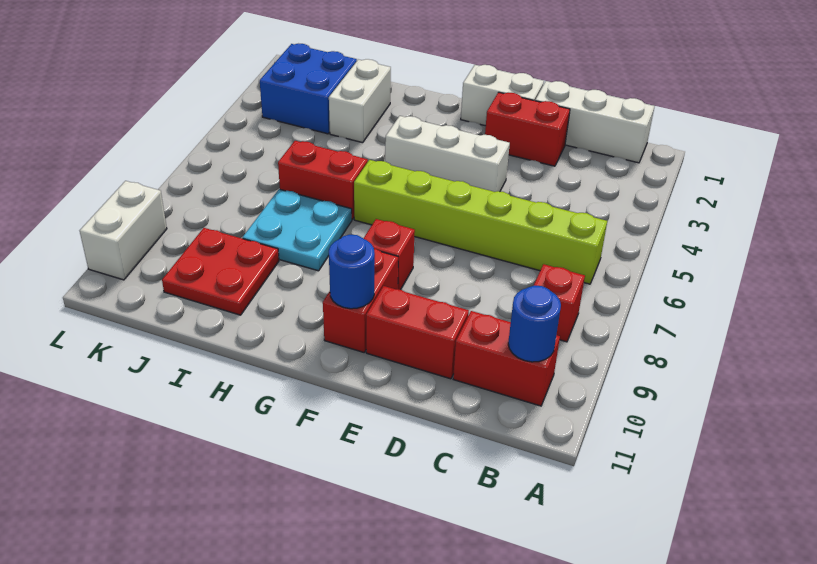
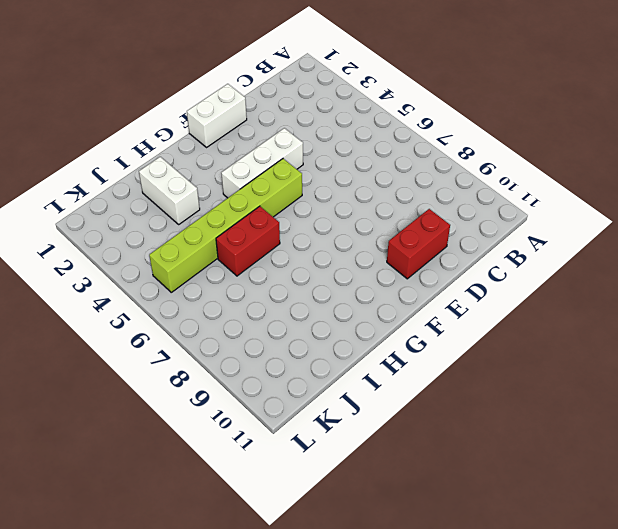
lime brick F5:K5 level 1 -> lime brick B6:G6 level 1
none -> white brick B1:D1 level 1
none -> red brick B8 level 1
none -> red brick B10:C10 level 1

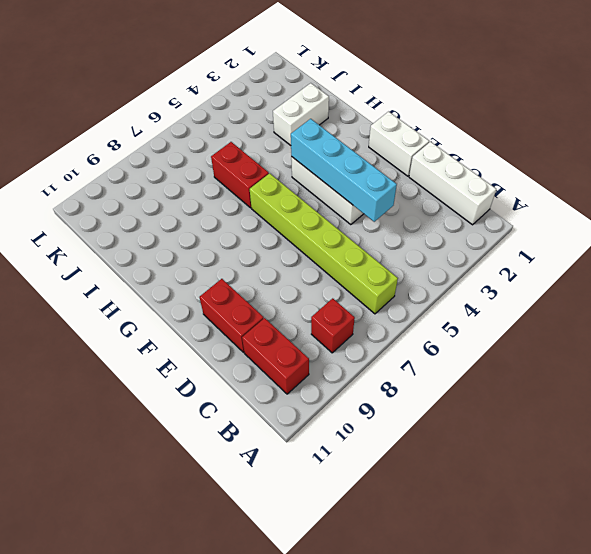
cyan brick D4:G4 level 2 -> none
none -> red brick D2:E2 level 1
none -> red brick F8 level 1
none -> red brick F9:F10 level 1

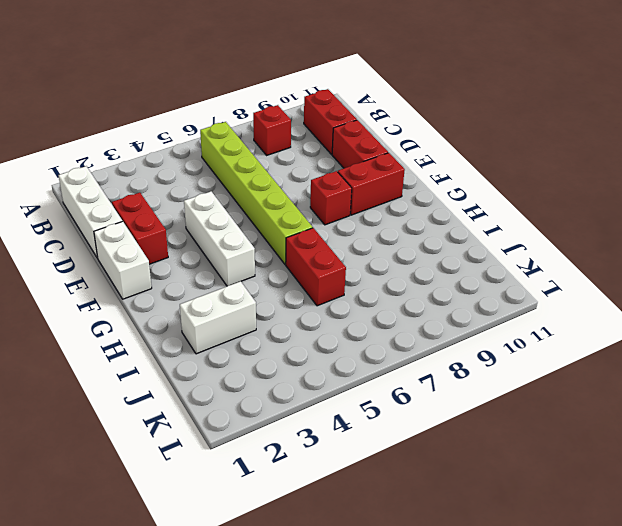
none -> cyan plate H7:I8 level 1
none -> red plate I9:J10 level 1
none -> blue brick J2:K3 level 1

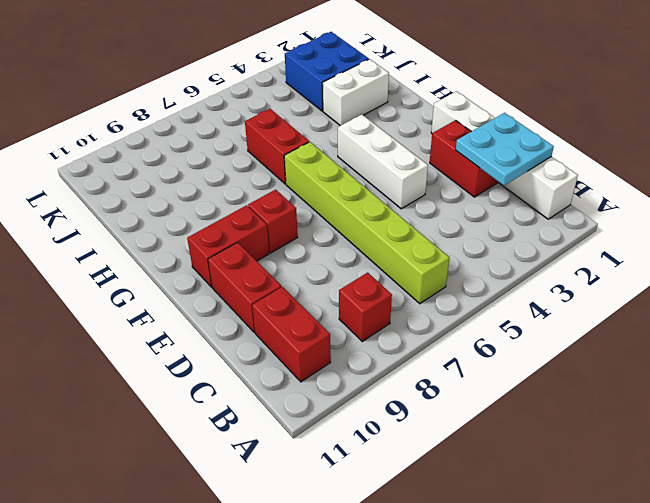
cyan plate C1:D2 level 2 -> cyan plate H7:I8 level 1
none -> red plate I9:J10 level 1
none -> white brick L9:L10 level 1
none -> blue round brick B10 level 2

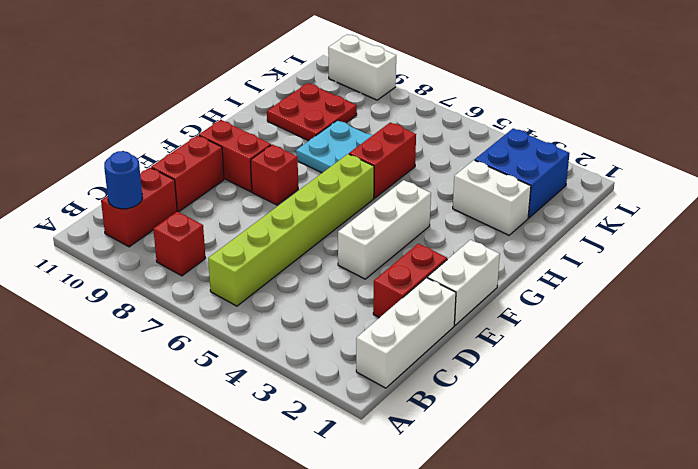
none -> blue round brick F10 level 2

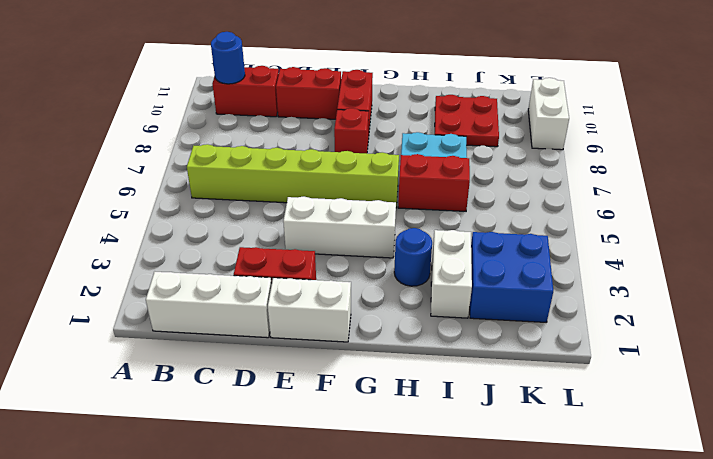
blue round brick H3 level 1 -> blue round brick F10 level 2
none -> red brick B8 level 1

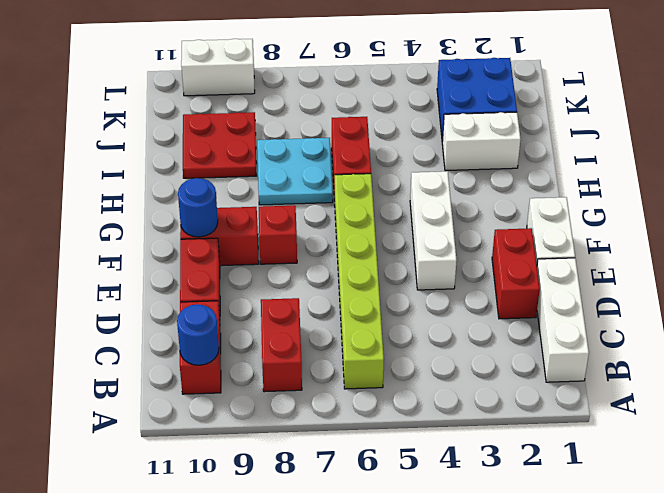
red brick B8:C8 level 1 -> red brick B8 level 1

